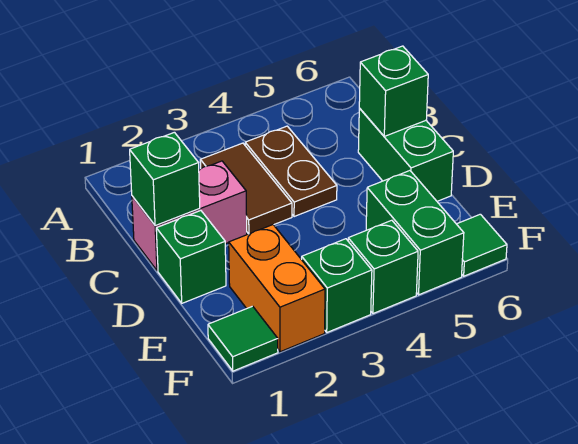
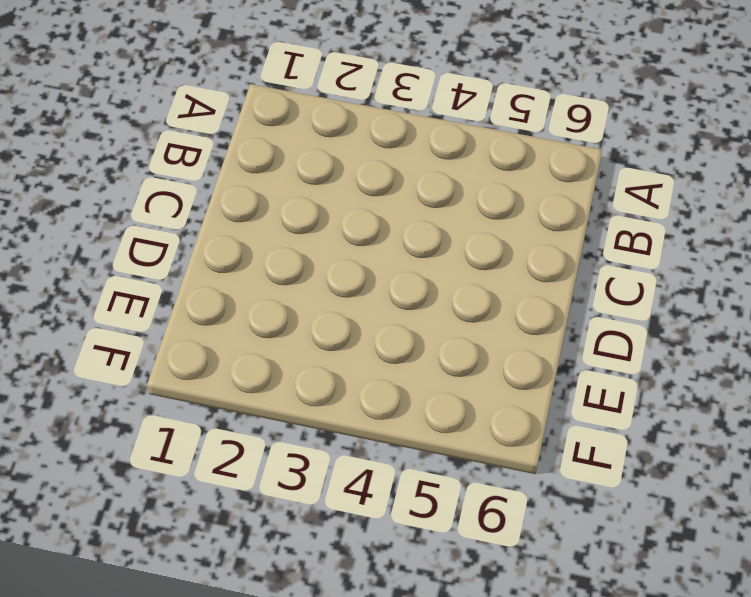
none -> brown tile B3:C3 level 1
none -> brown plate B4:C4 level 1
none -> pink brick C1:C2 level 1

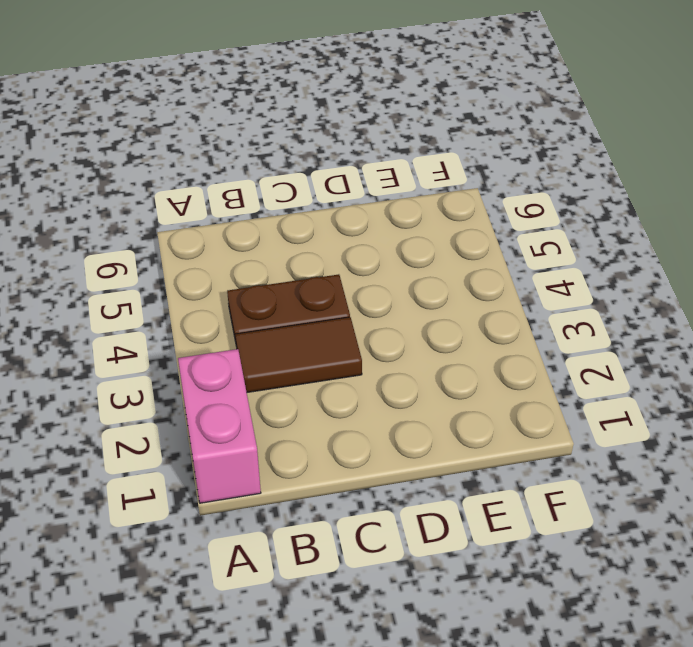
pink brick A1:A2 level 1 -> pink brick C1:C2 level 1
none -> green brick C6:D6 level 1
none -> green brick D1 level 1
none -> orange brick E2:F2 level 1

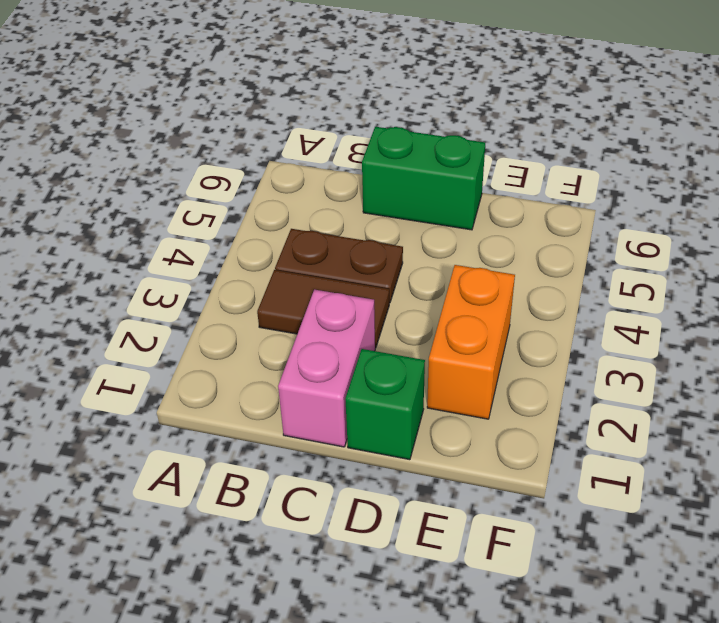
orange brick E2:E3 level 1 -> orange brick E2:F2 level 1
none -> green brick E5:F5 level 1
none -> green tile F1 level 1
none -> green brick F3 level 1

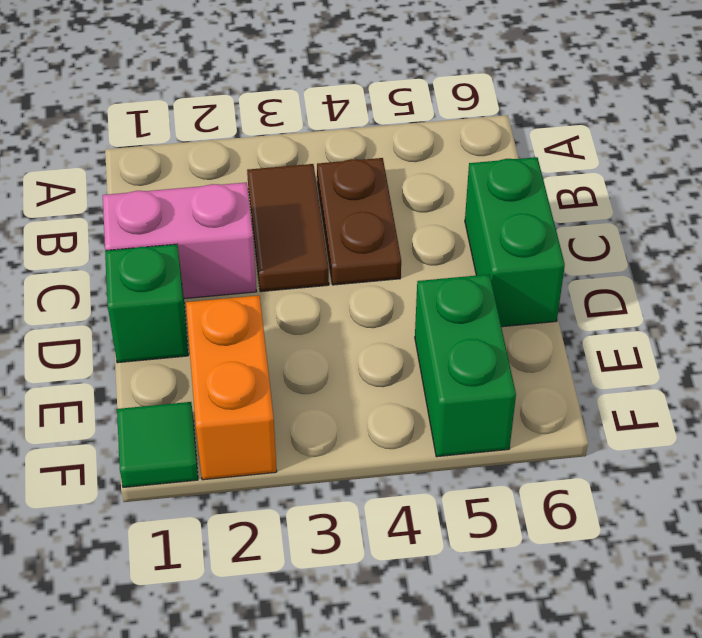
none -> green brick F3 level 1
none -> green brick F4 level 1
none -> green tile F6 level 1

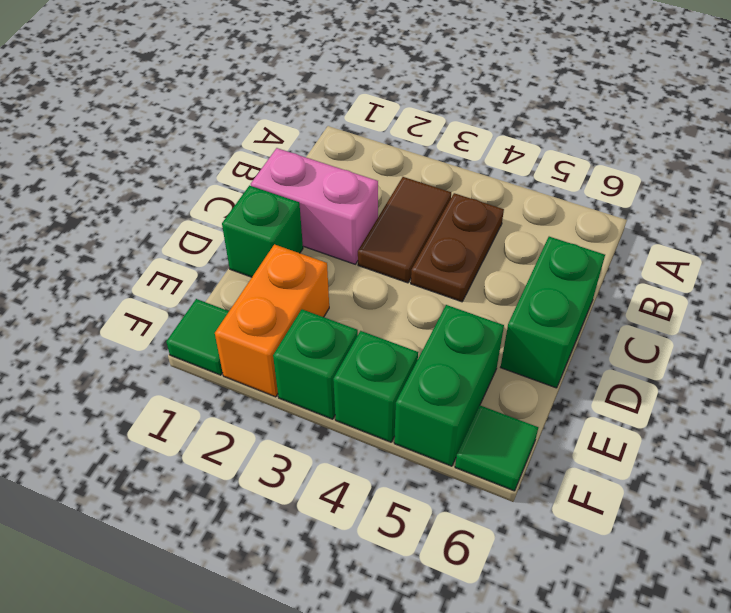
none -> green brick C1 level 2
none -> green brick C6 level 2

